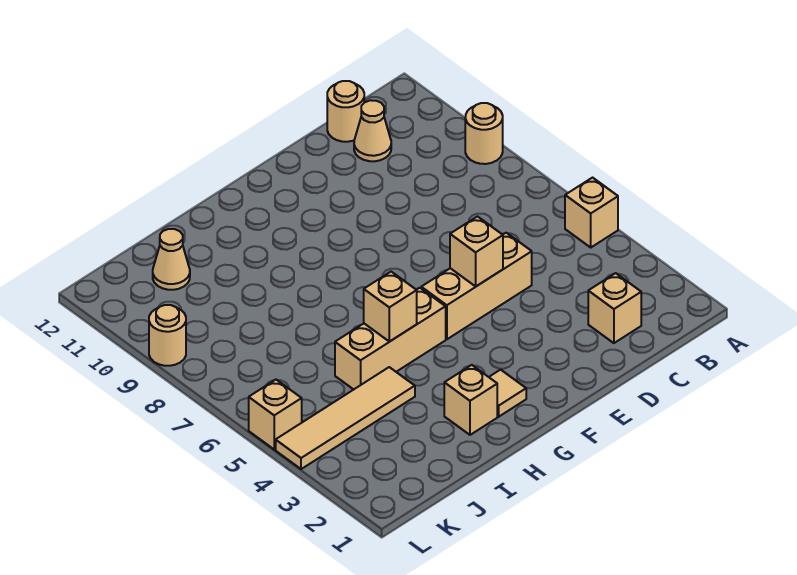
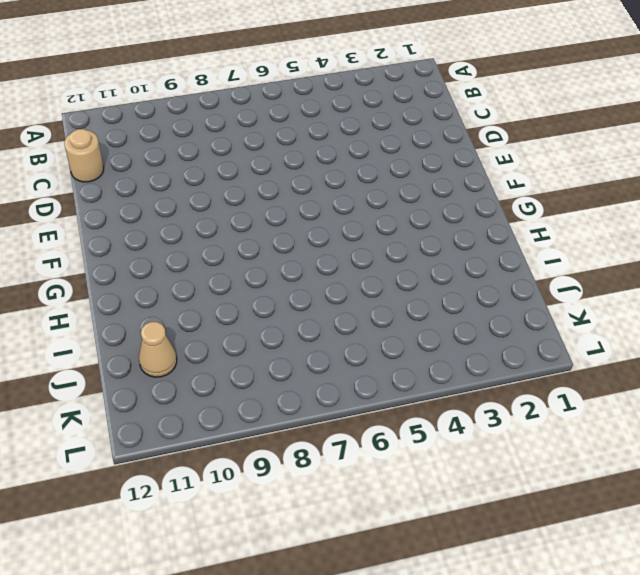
none -> tan brick A5 level 1
none -> tan round brick A9 level 1
none -> tan brick C2 level 1

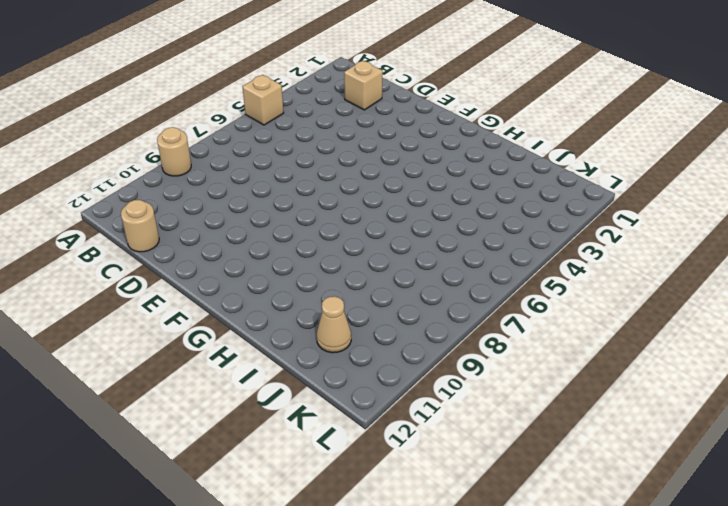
none -> tan cone C11 level 1
none -> tan brick D5:F5 level 1
none -> tan tile G2 level 1

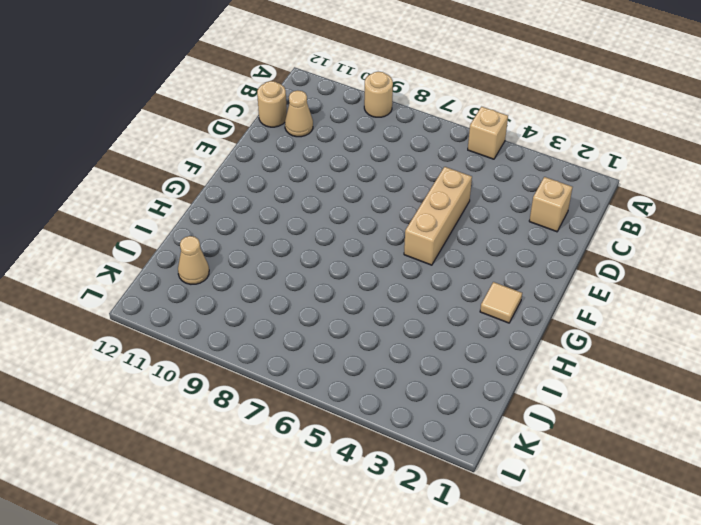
none -> tan brick G5:I5 level 1
none -> tan brick H2 level 1
none -> tan tile I4:L4 level 1

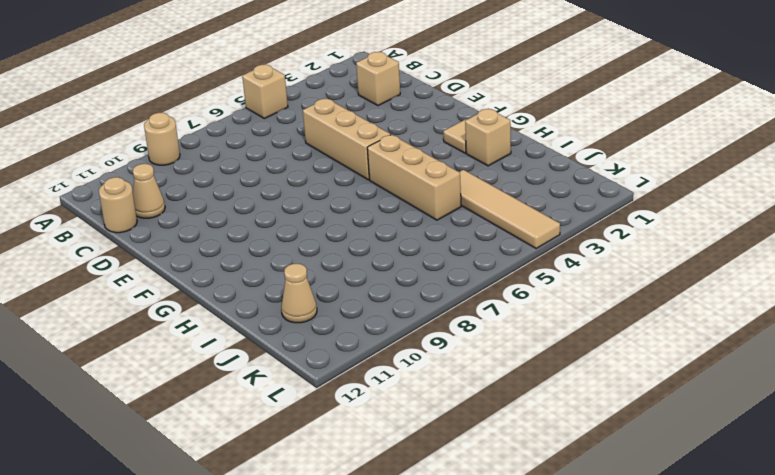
none -> tan brick L5 level 1
none -> tan round brick L9 level 1
none -> tan brick E5 level 2

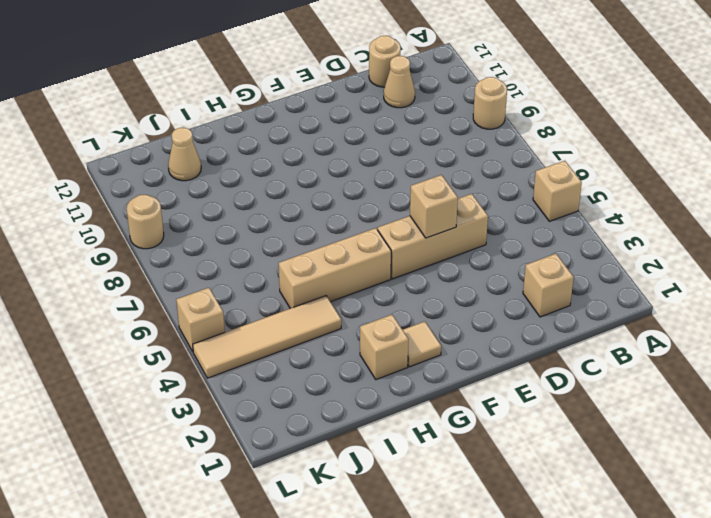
none -> tan brick H5 level 2

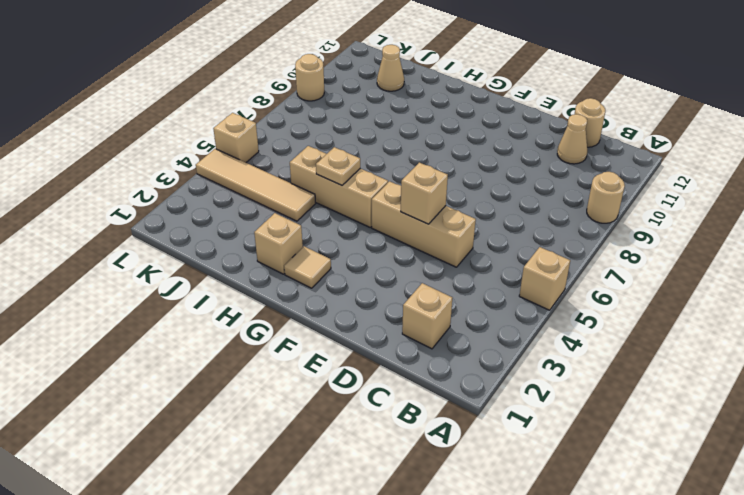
tan plate H5 level 2 -> tan brick H5 level 2

